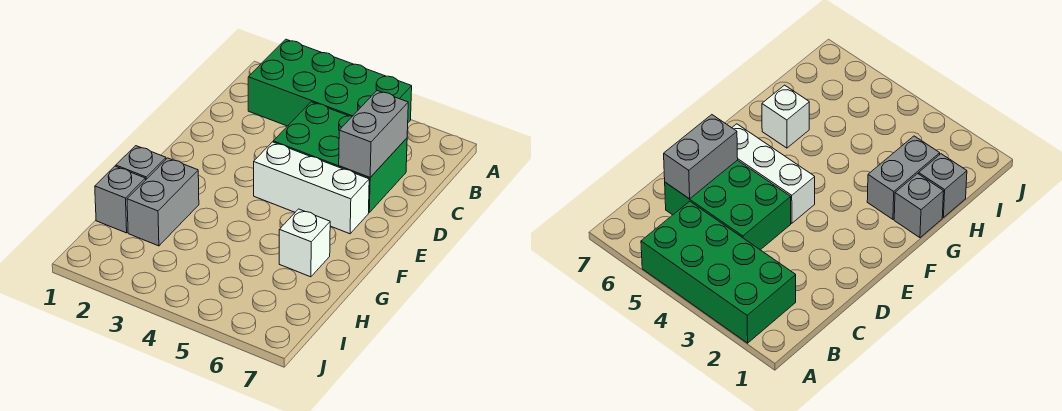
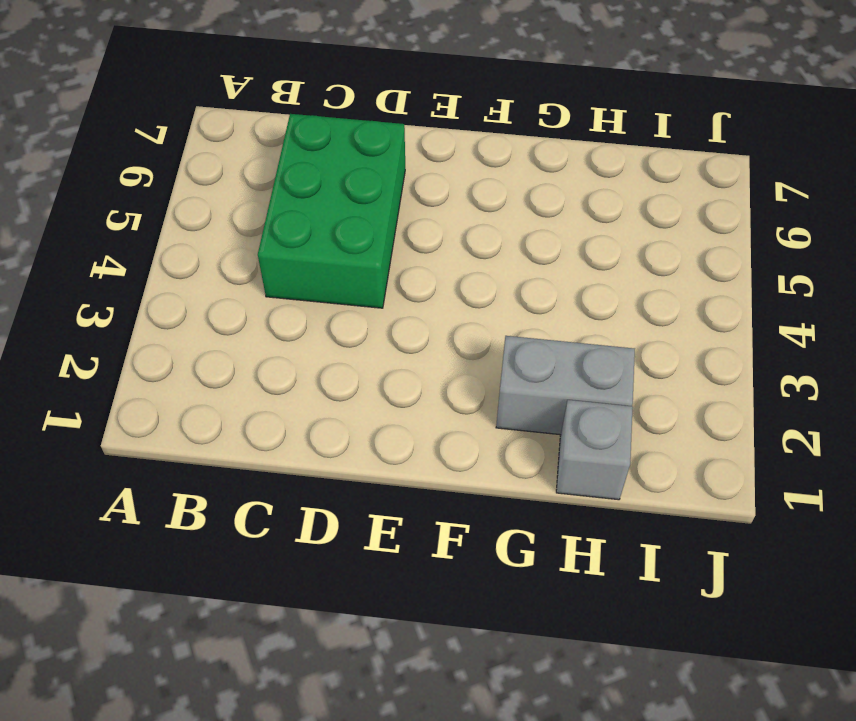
none -> green brick A2:B5 level 1
none -> white brick E4:E6 level 1

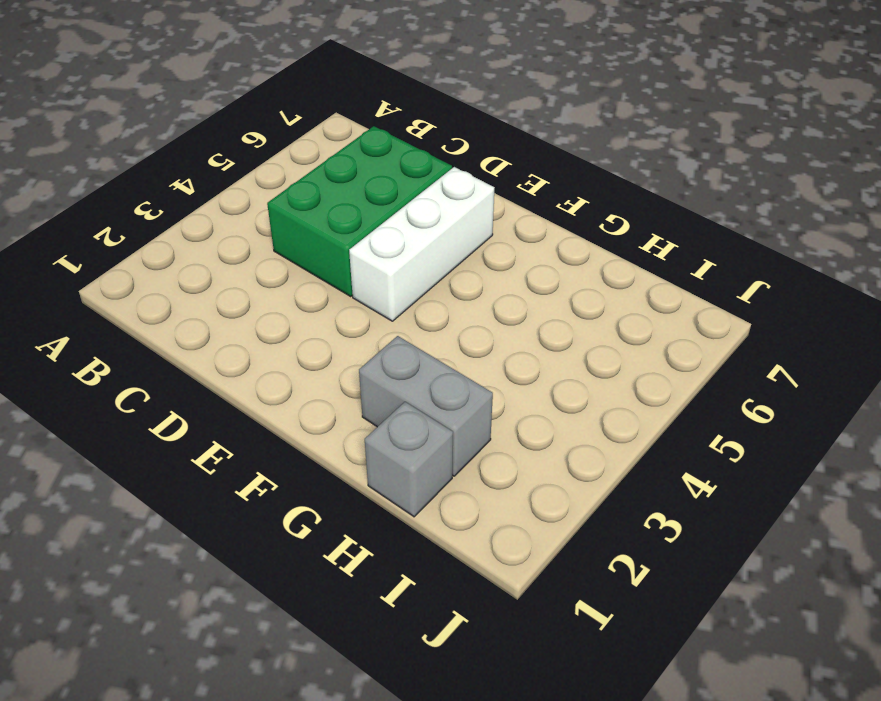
none -> green brick A2:B5 level 1
none -> grey brick G1 level 1

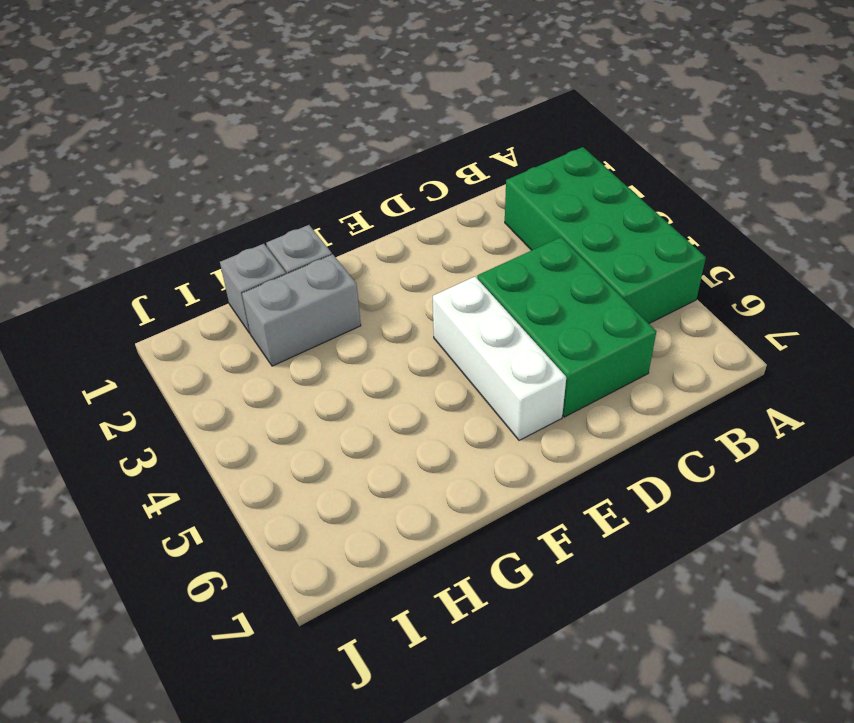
none -> white brick G6 level 1
none -> grey brick C6:D6 level 2

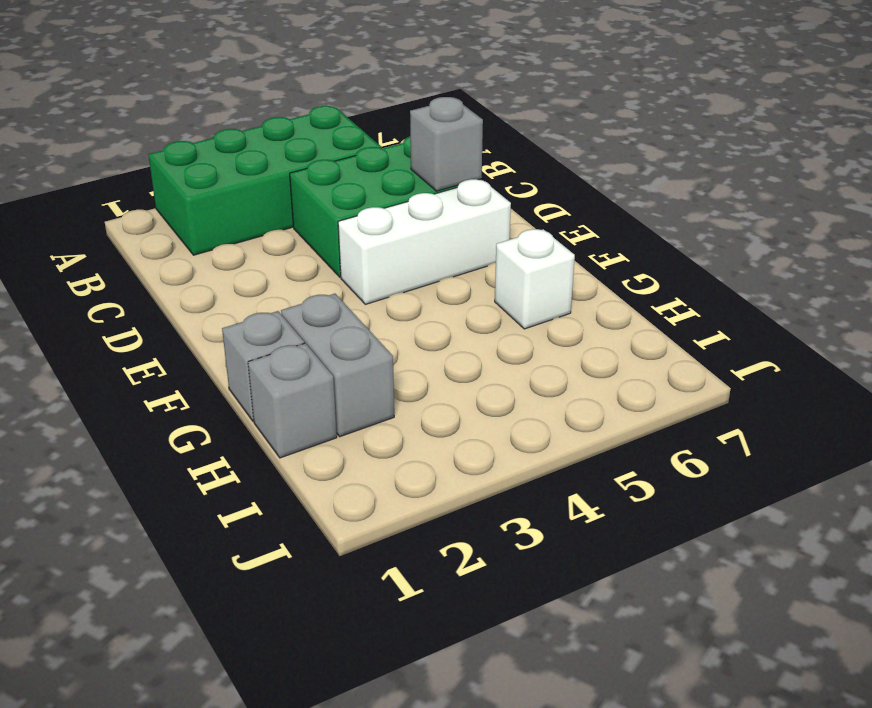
grey brick D6 level 2 -> grey brick C6:D6 level 2

